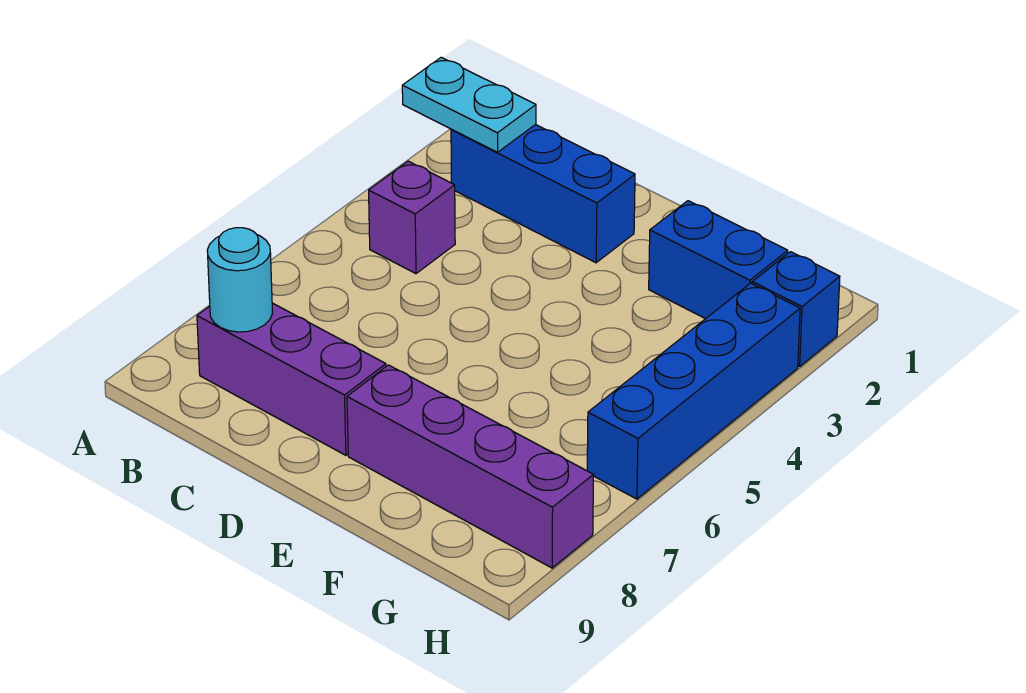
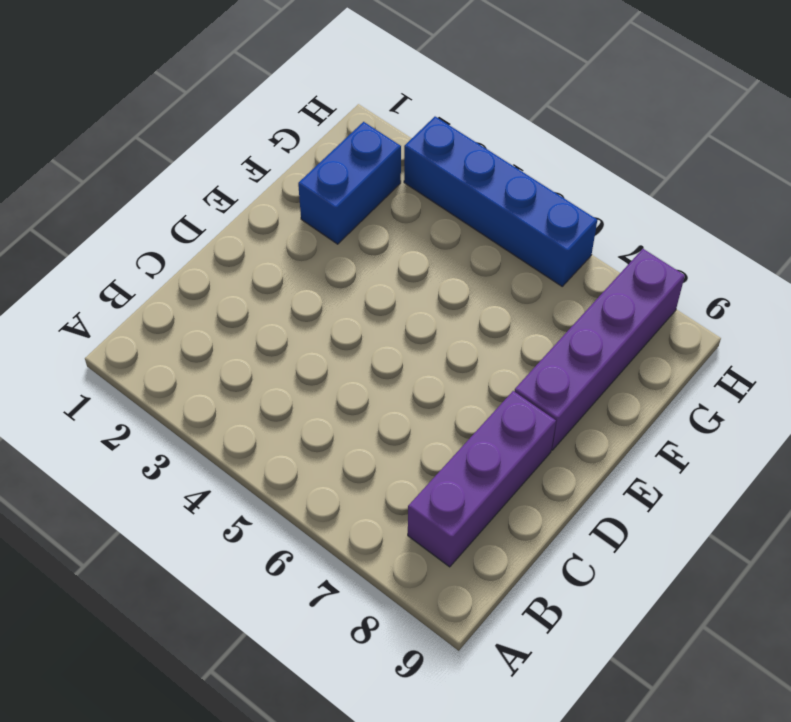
none -> blue brick B2:D2 level 1
none -> purple brick B4 level 1

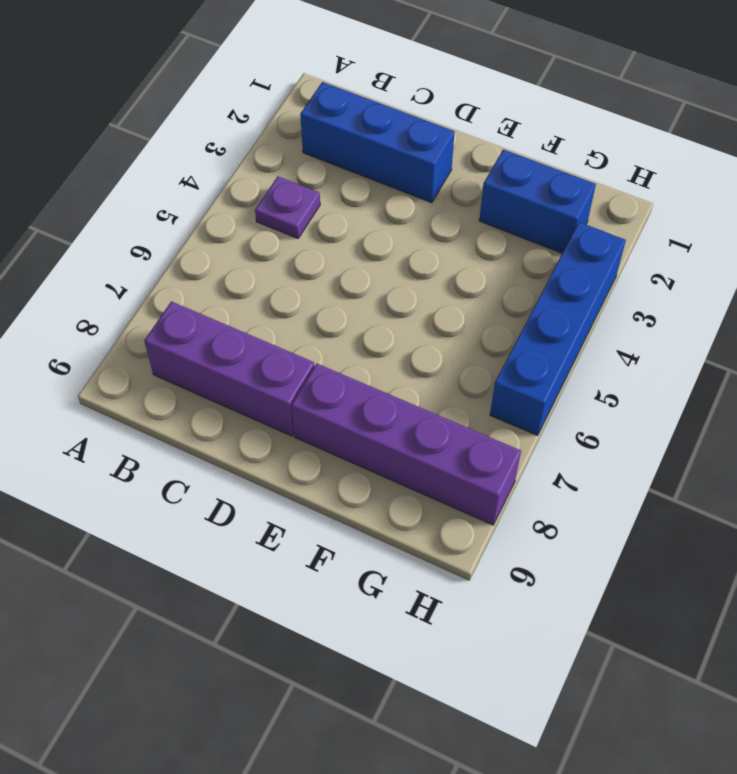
purple plate B4 level 1 -> purple brick B4 level 1
none -> blue brick H2 level 1
none -> cyan plate A2:B2 level 2

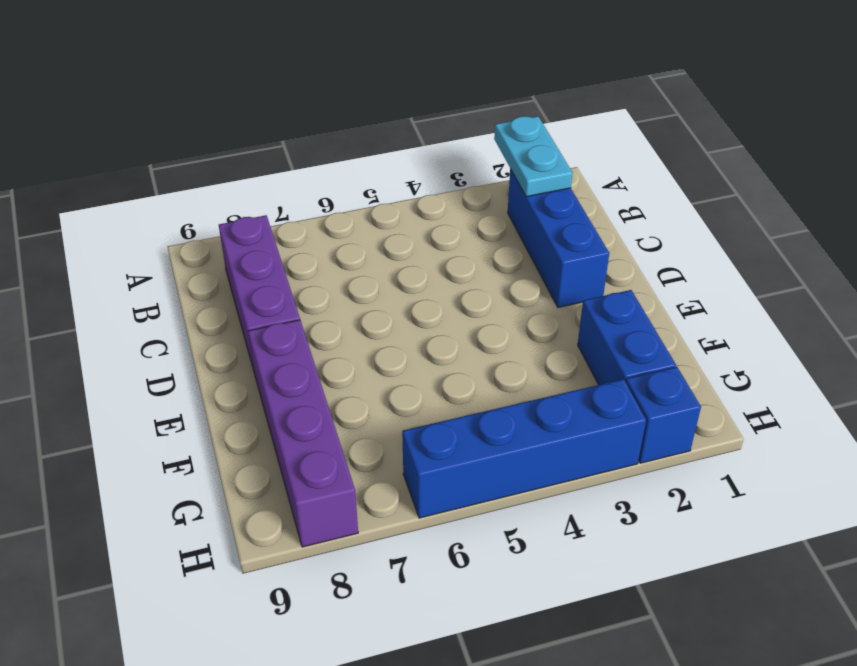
none -> purple brick B4 level 1
none -> cyan round brick B8 level 2

